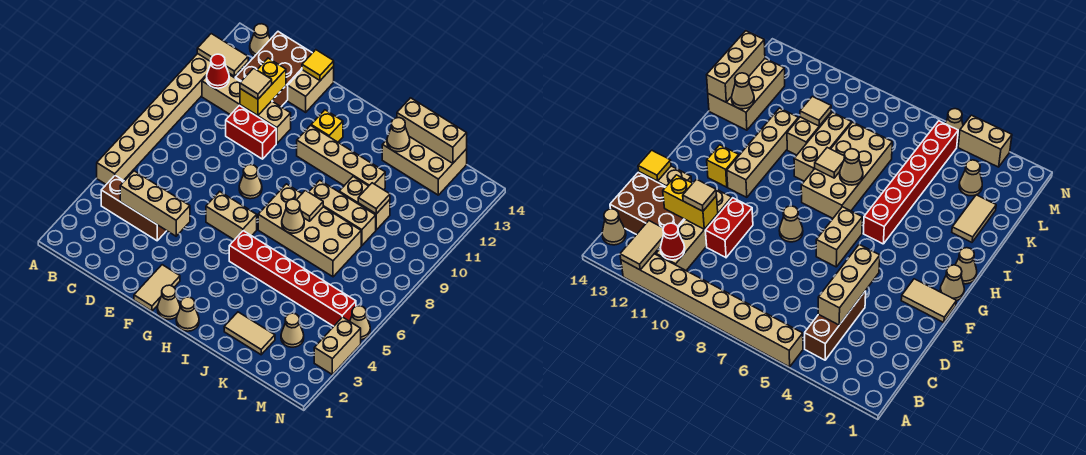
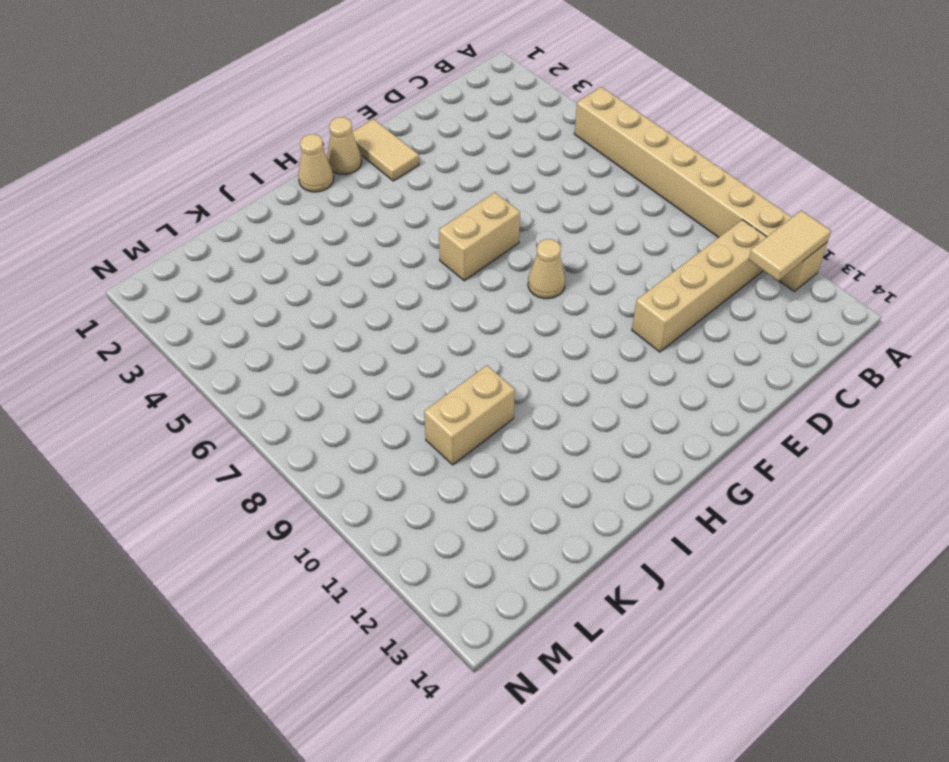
none -> brown brick B4:D4 level 1
none -> tan cone B14 level 1
none -> brown brick C12:D14 level 1
none -> red brick D10:E10 level 1

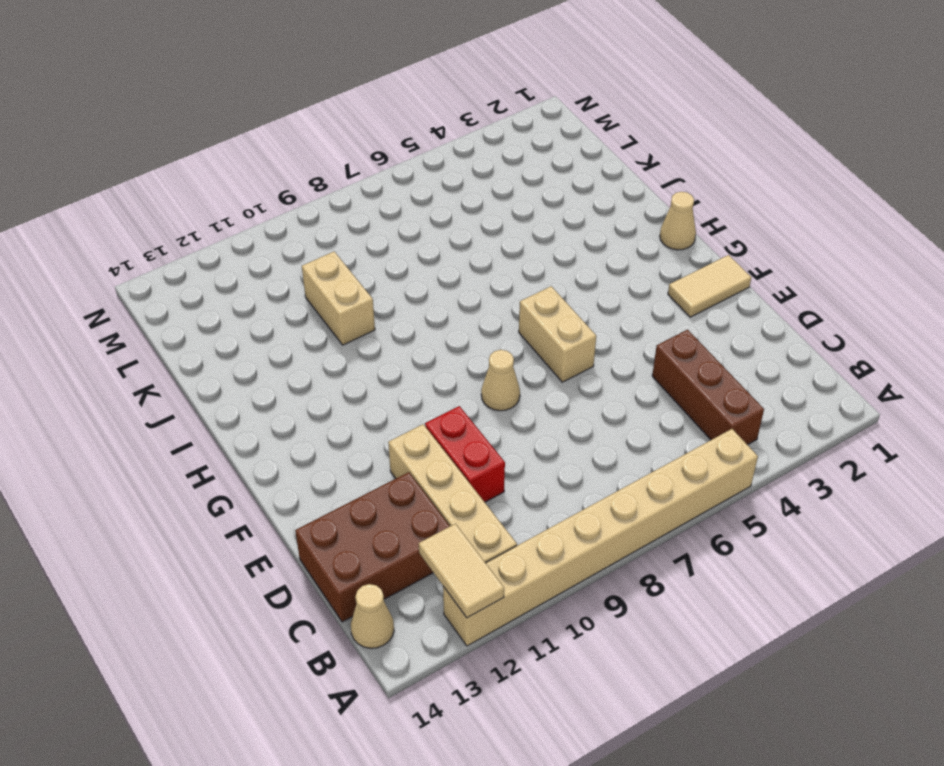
none -> tan brick E13:E14 level 1
none -> tan cone G1 level 1
none -> tan brick G11:J11 level 1
none -> yellow brick G12 level 1

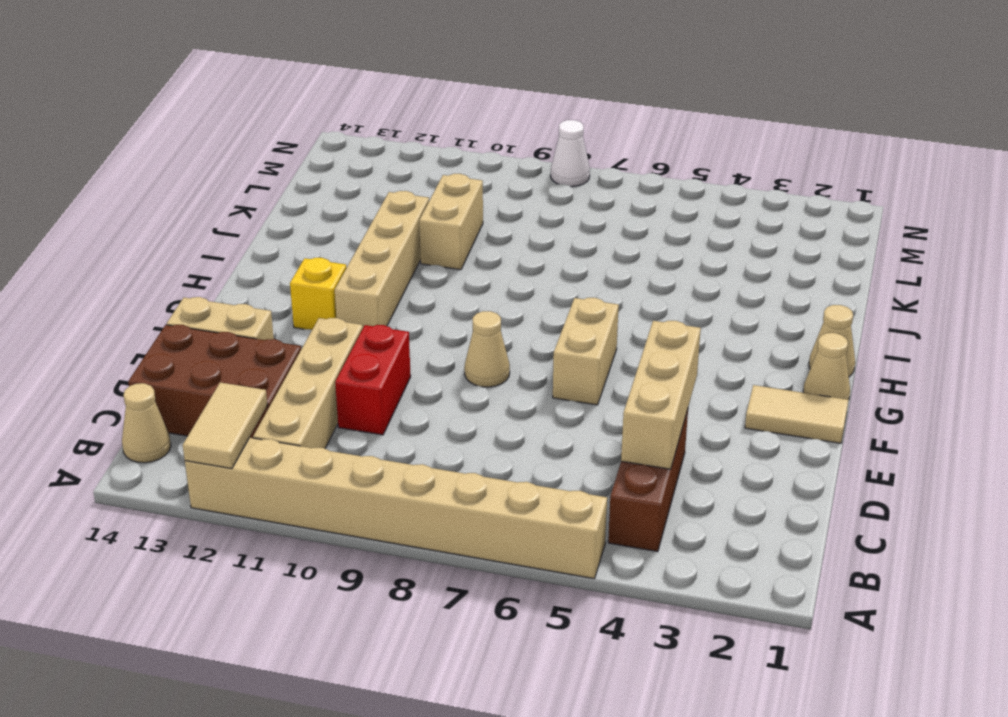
white cone N8 level 1 -> none
none -> red brick H5:M5 level 1
none -> tan brick H7:K8 level 1
none -> tan brick I9:K9 level 1
none -> tan tile J2:K2 level 1

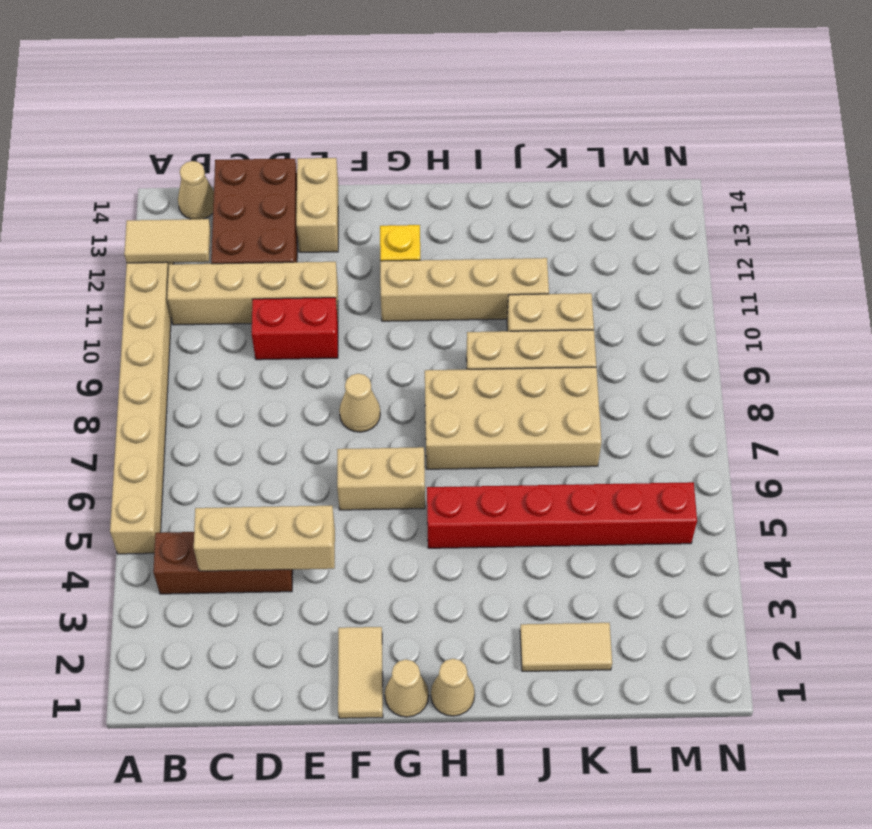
none -> tan brick J13:L14 level 1
none -> tan cone L3 level 1
none -> tan brick N3:N4 level 1
none -> tan cone N5 level 1

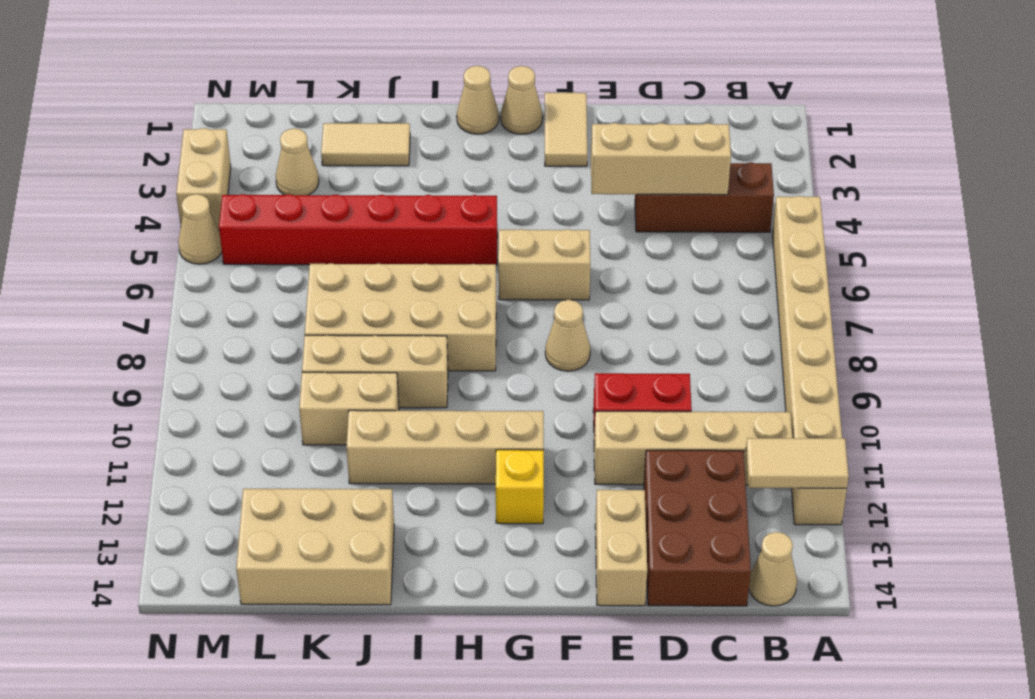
none -> red cone B11 level 2
none -> yellow brick D11:D12 level 2
none -> yellow tile E14 level 2
none -> tan cone I7 level 2

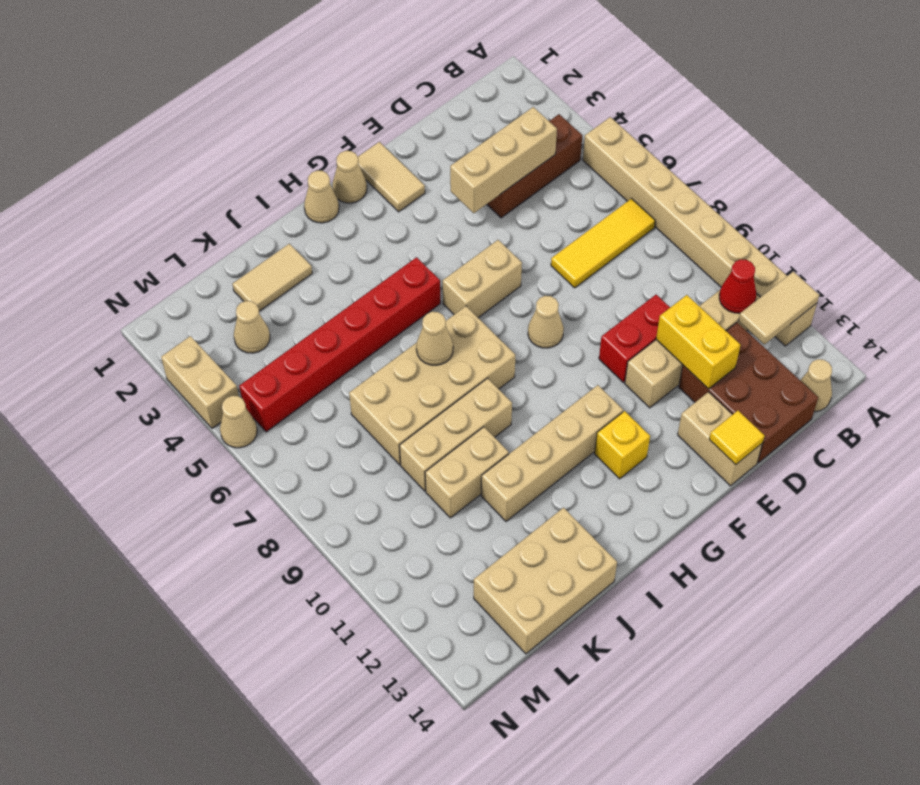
yellow tile B7:D7 level 1 -> none
none -> tan tile I8 level 2
none -> tan cone J13 level 2
none -> tan brick J14:L14 level 2
none -> tan tile K10 level 2

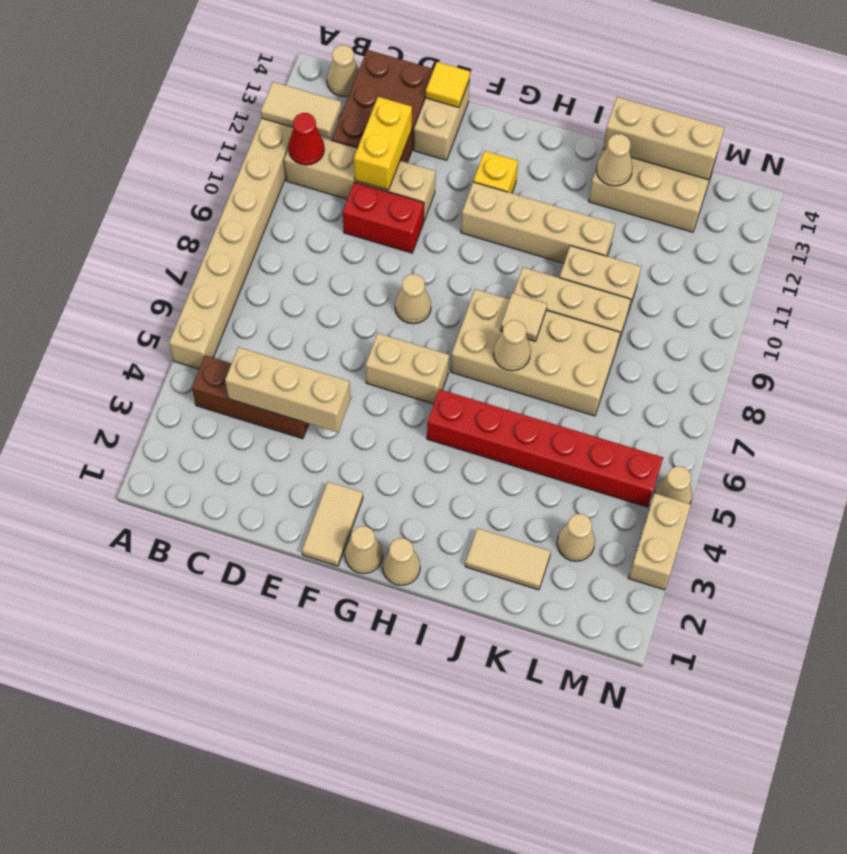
none -> tan tile K10 level 2
none -> tan tile D11 level 3

